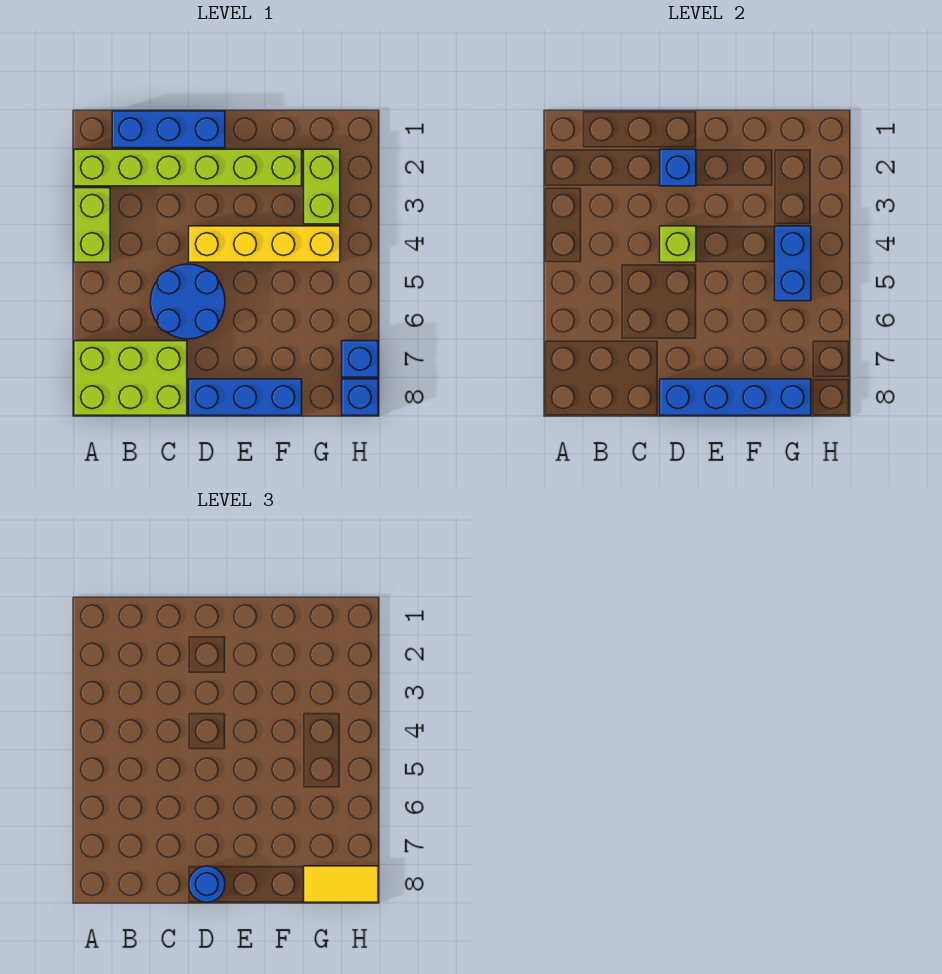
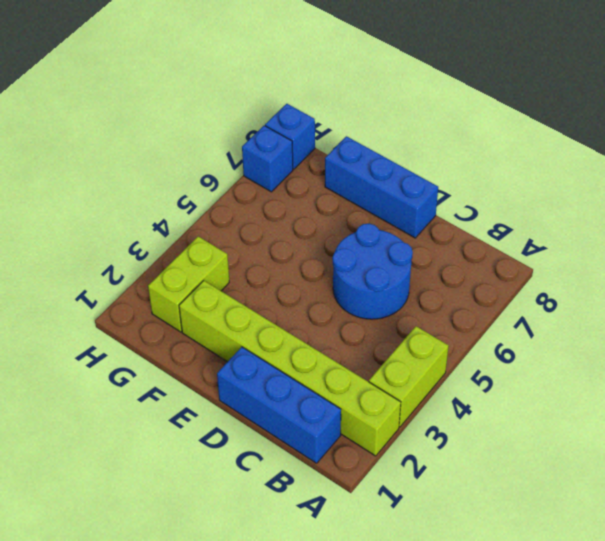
none -> lime brick A7:C8 level 1
none -> yellow brick D4:G4 level 1
none -> blue brick D2 level 2

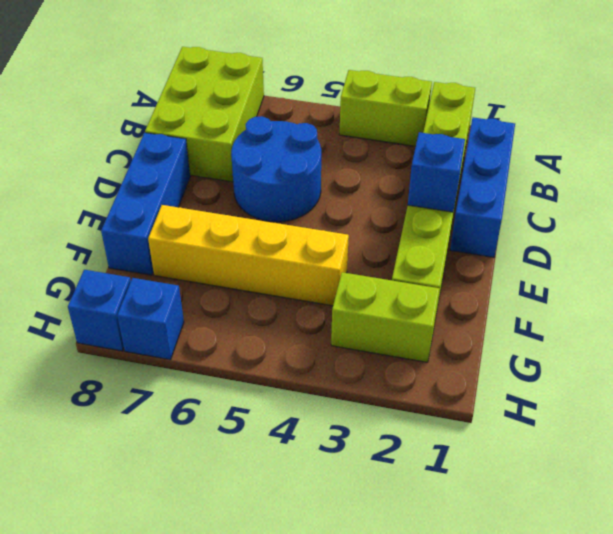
yellow brick F4:F7 level 1 -> yellow brick D4:G4 level 1
none -> lime brick D4 level 2
none -> blue brick D8:G8 level 2
none -> blue brick G4:G5 level 2

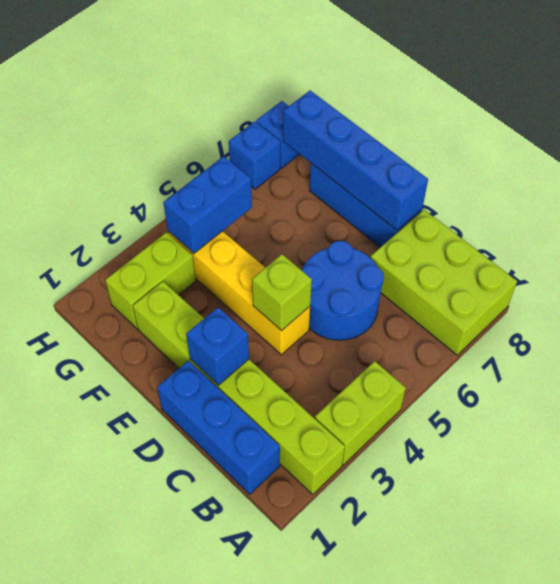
none -> blue round brick D8 level 3
none -> yellow tile G8:H8 level 3

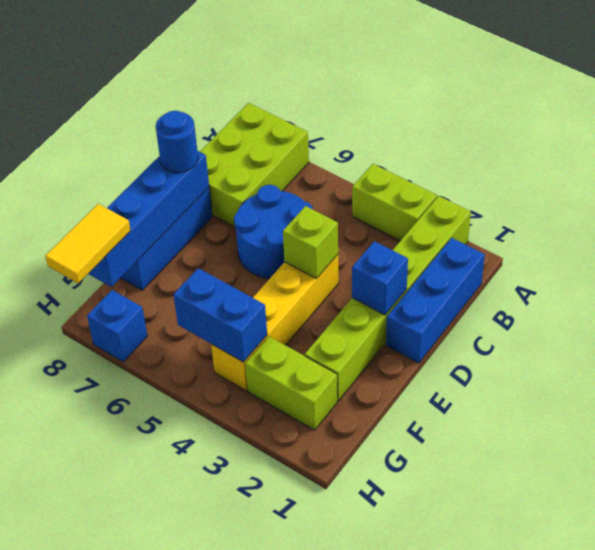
none -> blue brick H8 level 1

